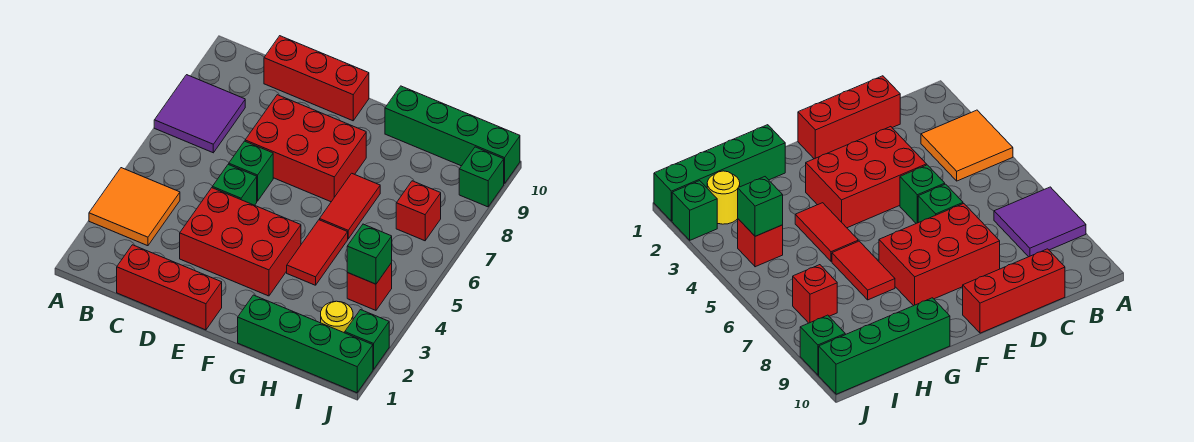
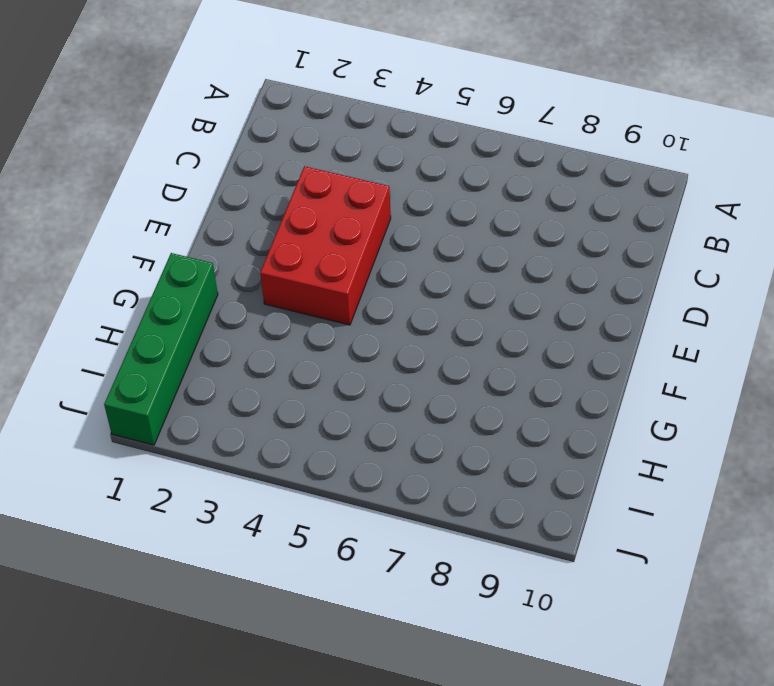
none -> orange tile A3:B4 level 1
none -> purple tile A7:B8 level 1
none -> red brick C1:E1 level 1

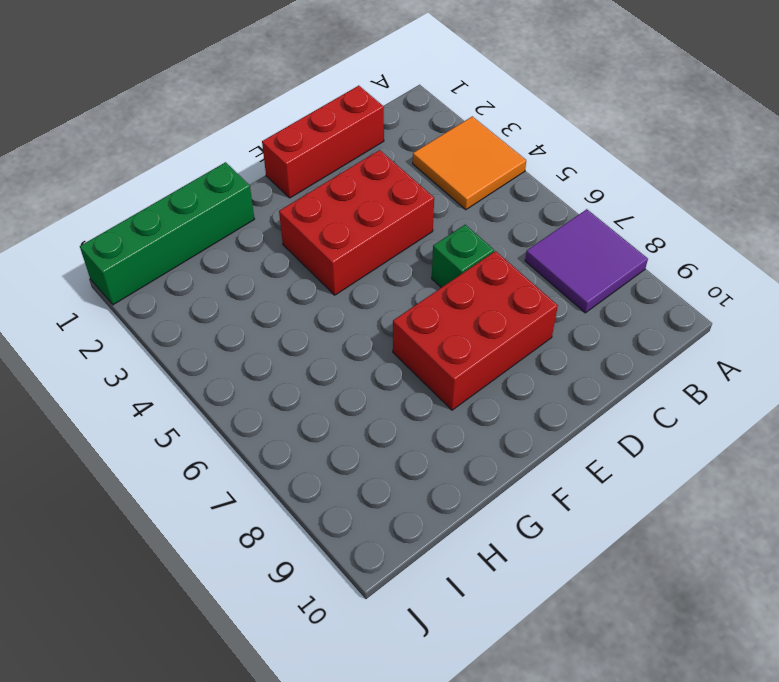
none -> red brick C10:E10 level 1
none -> green brick D5 level 1
none -> red tile G4:G5 level 1

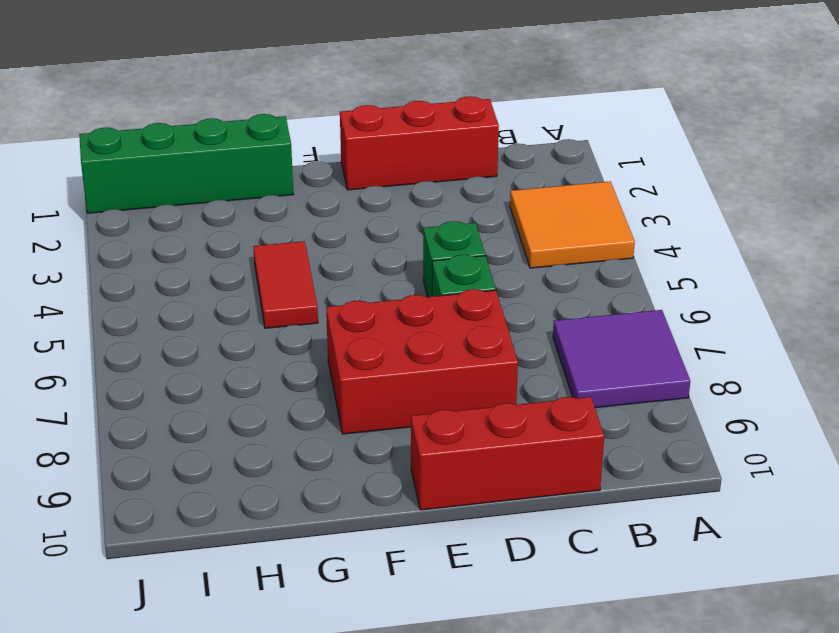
none -> red brick D3:F4 level 1
none -> red tile G6:G7 level 1
none -> green brick G10:J10 level 1

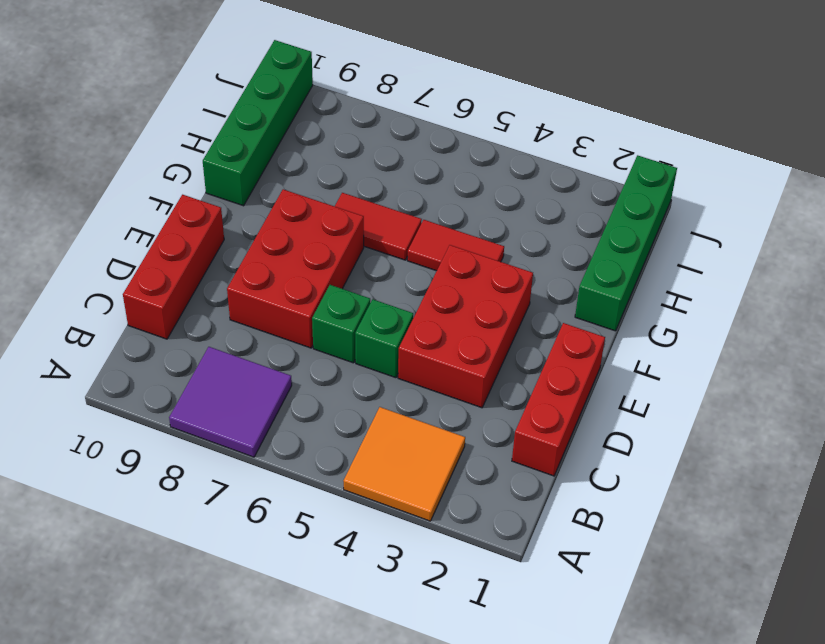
none -> yellow round brick I2 level 1
none -> red brick I4 level 1
none -> red brick I7 level 1

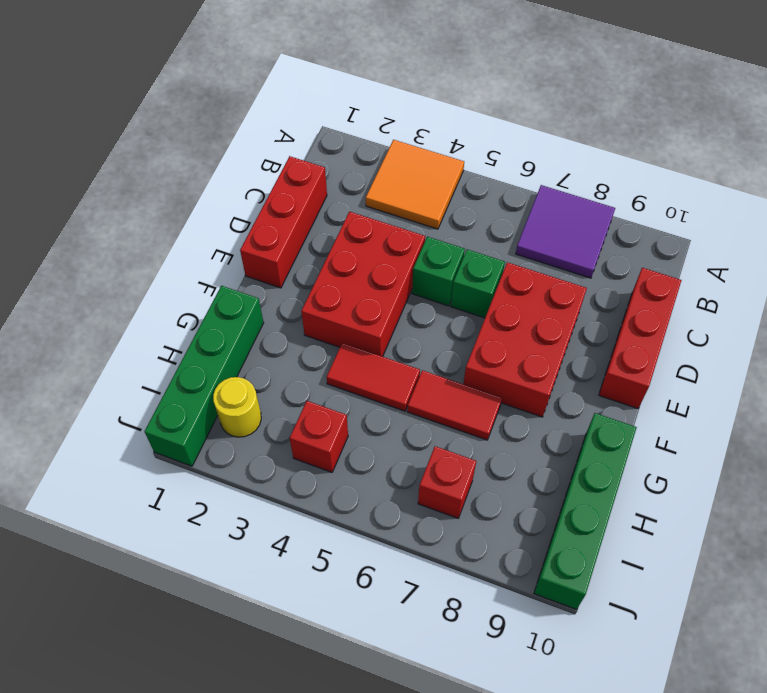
none -> green brick J2 level 1
none -> green brick J9 level 1
none -> green brick I4 level 2

